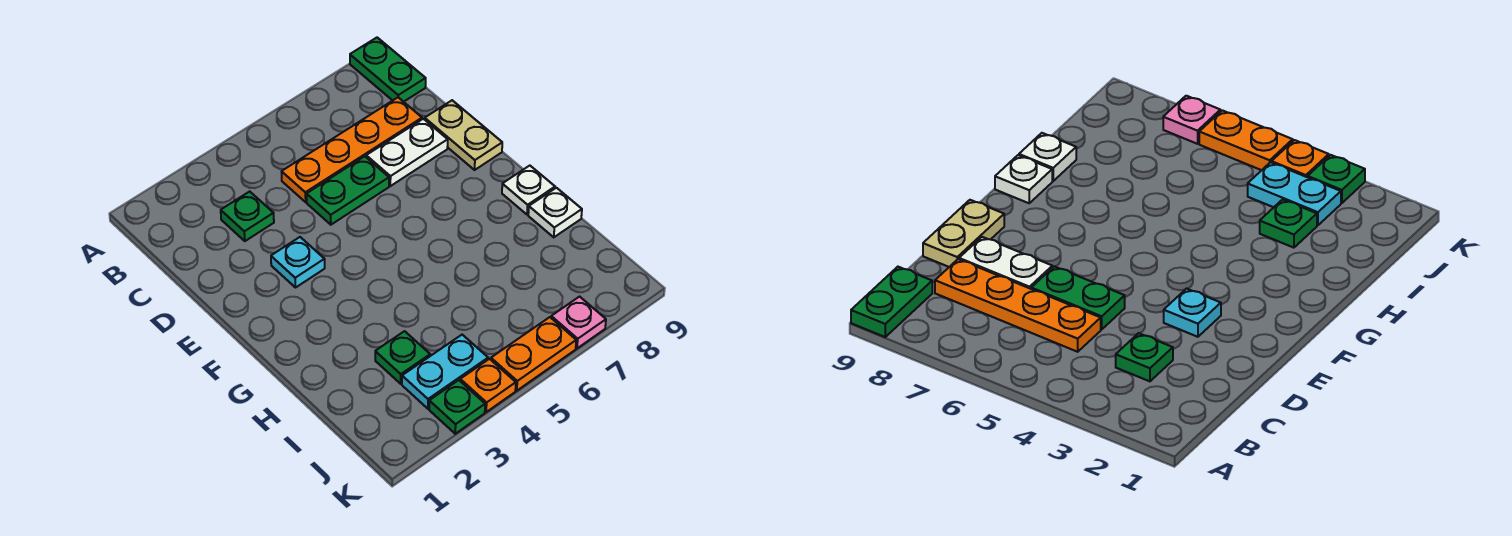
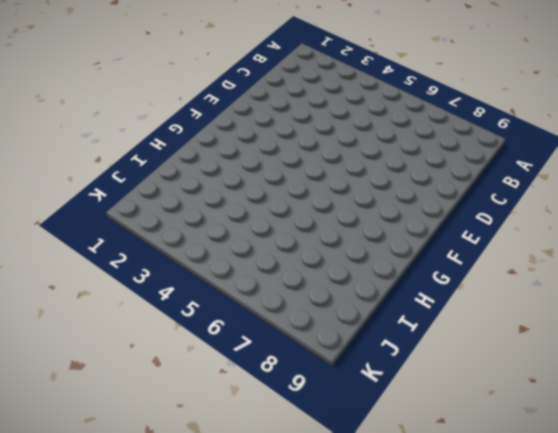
none -> green plate A9:B9 level 1
none -> green plate C3 level 1
none -> orange plate C5:C8 level 1

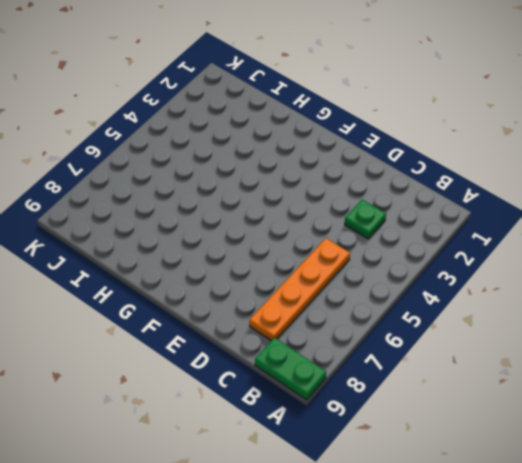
none -> green plate D5:D6 level 1
none -> white plate D7:D8 level 1
none -> tan plate D9:E9 level 1

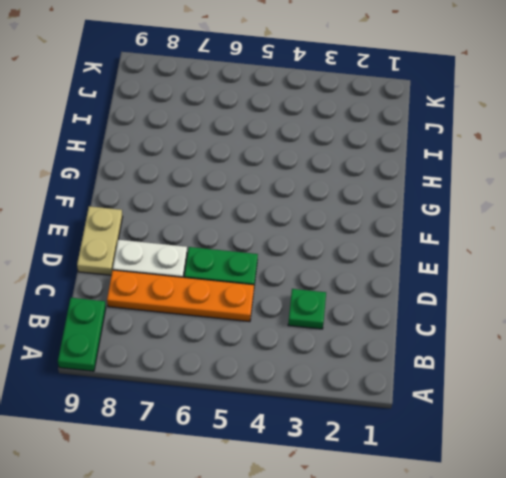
none -> cyan plate E3 level 1
none -> white plate G9 level 1
none -> white plate H9 level 1

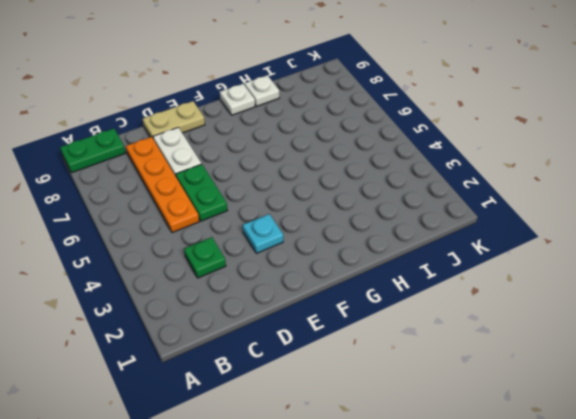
none -> green plate I3 level 1
none -> cyan plate J3:J4 level 1
none -> green plate K3 level 1

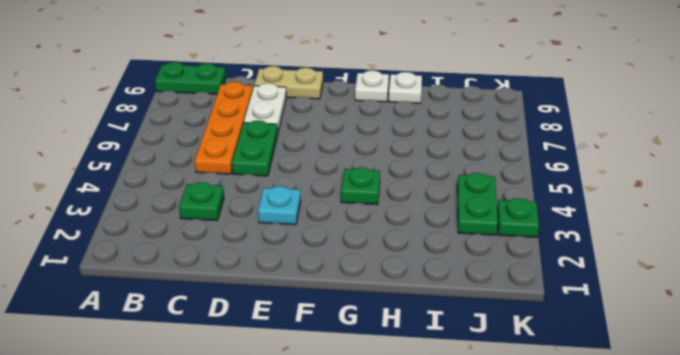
green plate G4 level 1 -> green plate I3 level 1
green plate J3:J4 level 1 -> cyan plate J3:J4 level 1
none -> orange plate K4 level 1
none -> orange plate K5:K6 level 1
none -> pink plate K7 level 1

